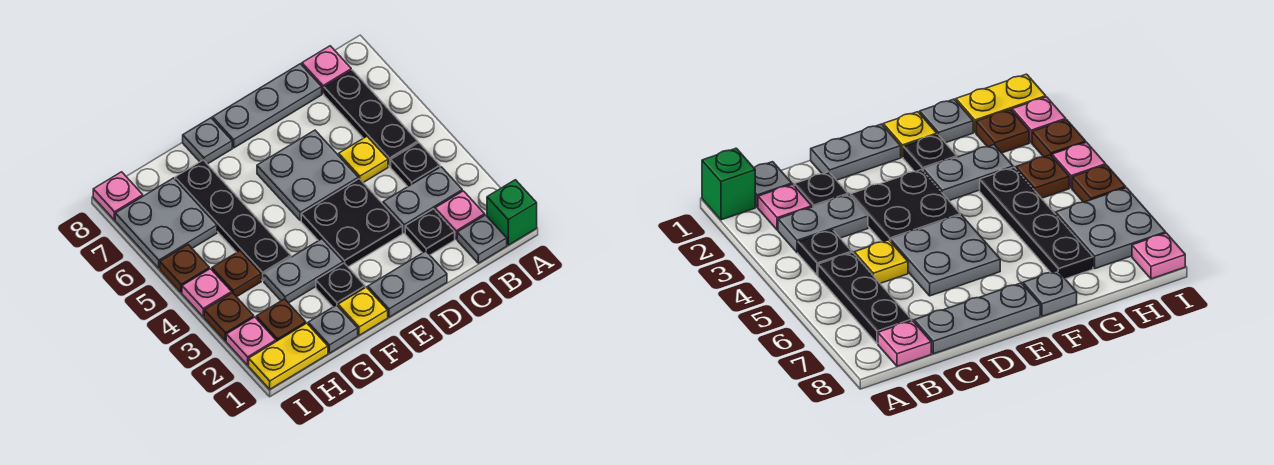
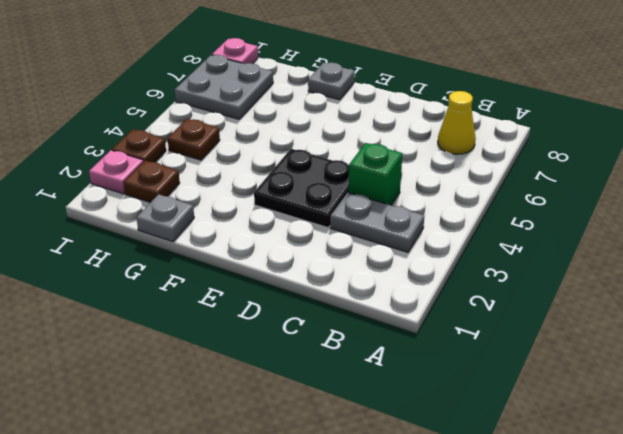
yellow cone B7 level 1 -> black plate B5:B7 level 1
green brick C4 level 1 -> green brick A1 level 1
none -> grey plate B1 level 1
none -> pink plate B2 level 1
none -> black plate B4 level 1

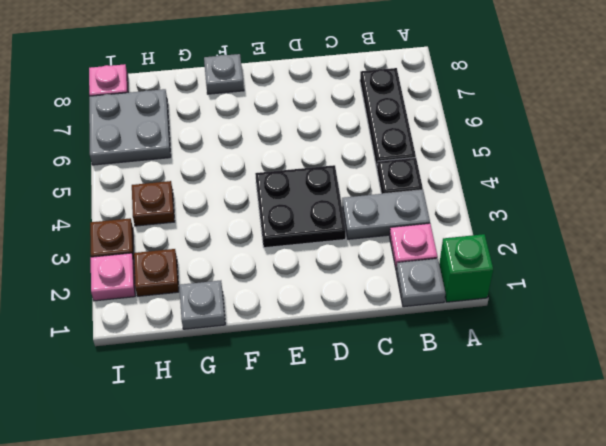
none -> pink plate B8 level 1
none -> black plate C2 level 1
none -> yellow plate C5 level 1

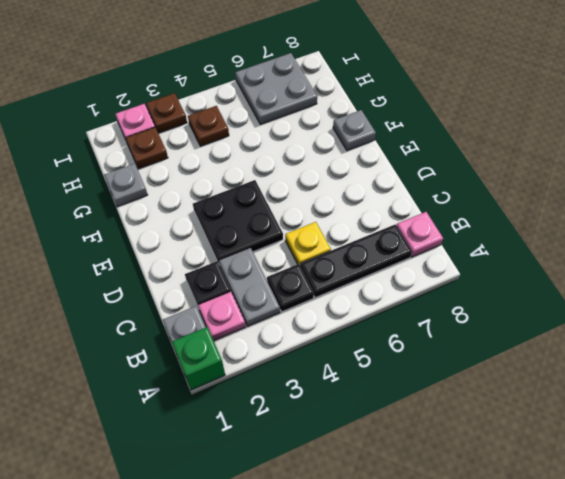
none -> grey plate C8:E8 level 1
none -> grey plate D1:E1 level 1
none -> grey plate D5:E6 level 1

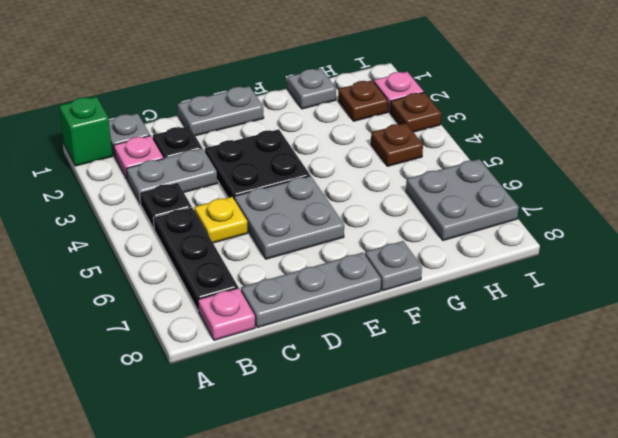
none -> yellow plate F1 level 1
none -> black plate F2 level 1
none -> grey plate F3:G3 level 1

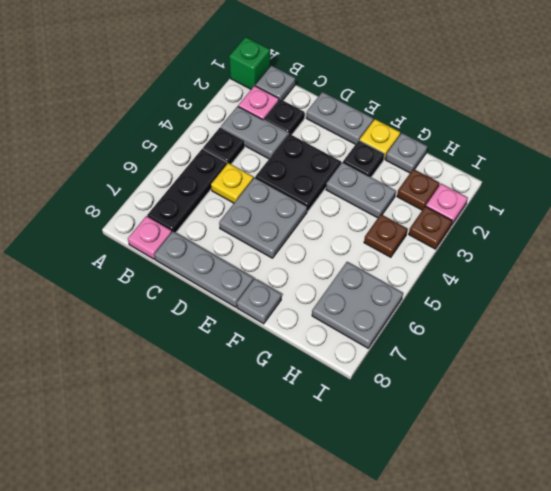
none -> black plate G4:G7 level 1
none -> yellow plate H1:I1 level 1
none -> pink plate I4 level 1

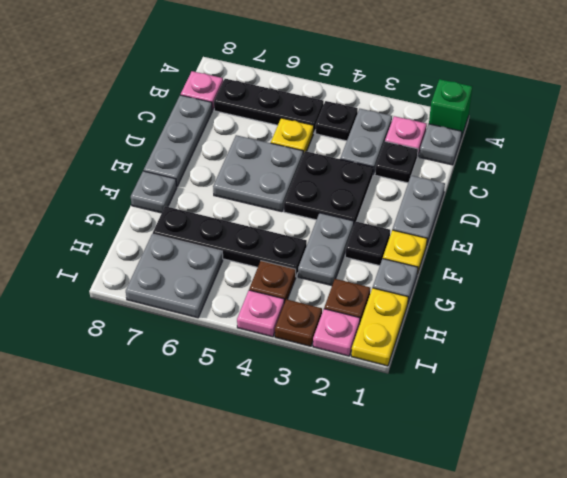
none -> brown plate I5 level 1
none -> pink plate I8 level 1

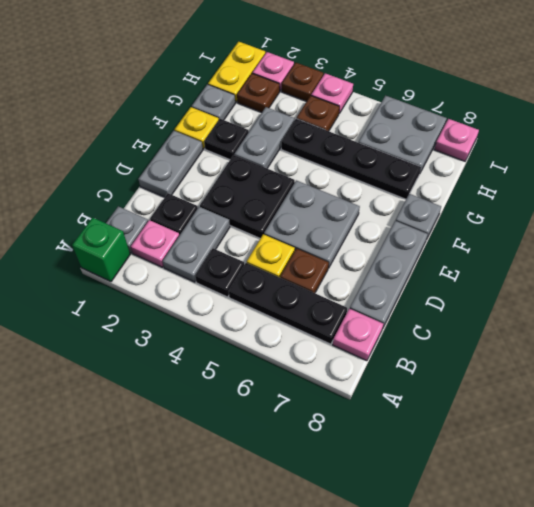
brown plate C6 level 1 -> brown plate I5 level 1

